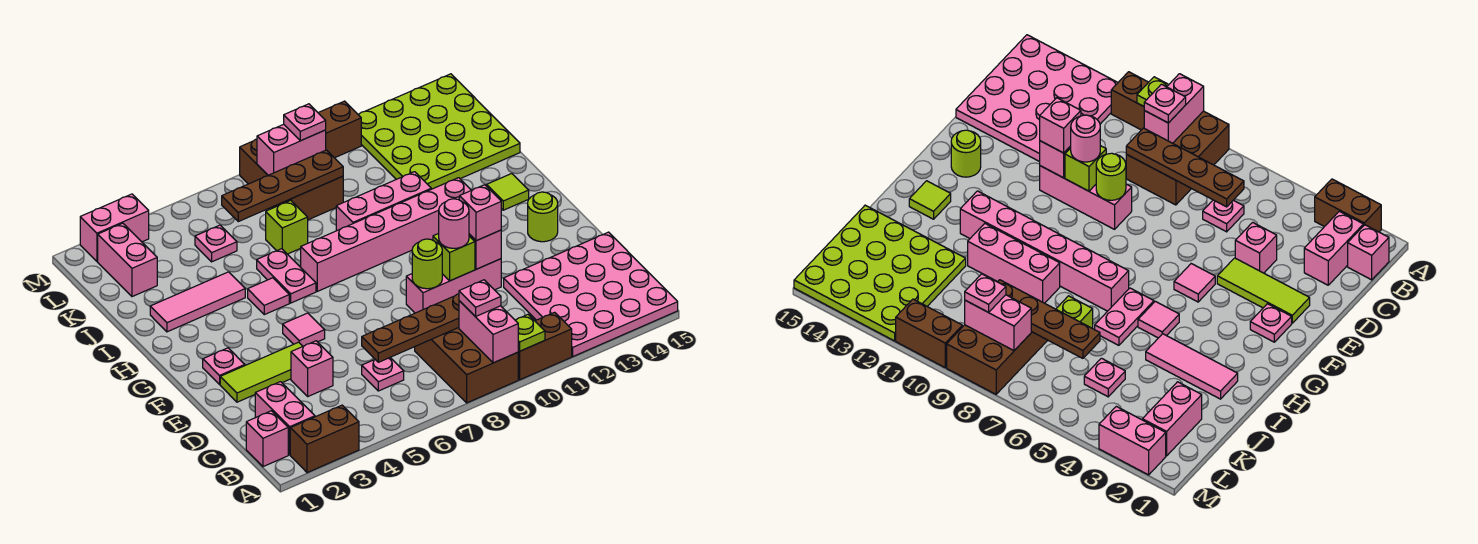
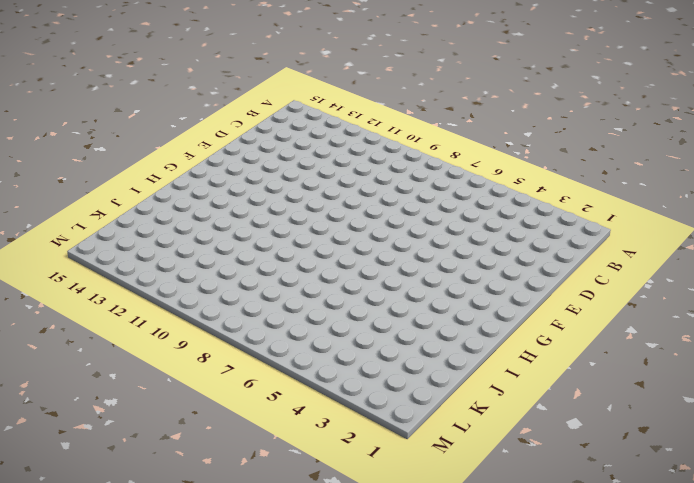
none -> brown brick A2:A3 level 1
none -> brown brick A8:C9 level 1
none -> brown brick A10:A11 level 1
none -> pink plate A12:D15 level 1

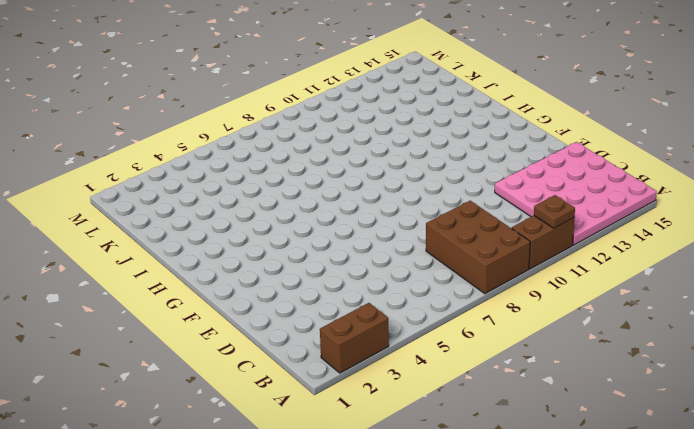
brown plate A11 level 2 -> none
none -> pink brick B1 level 1
none -> pink brick B2:C2 level 1
none -> pink plate C6 level 1
none -> pink brick D4 level 1

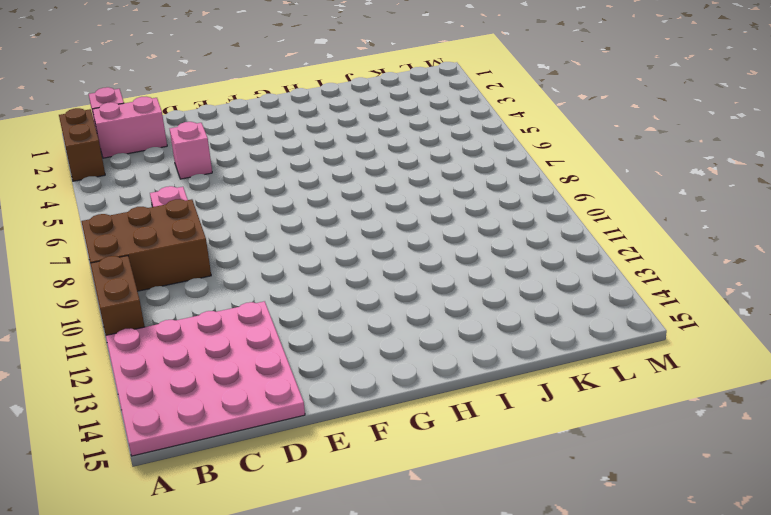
none -> lime tile E2:E4 level 1
none -> pink brick E9:E11 level 1
none -> pink plate F2 level 1
none -> pink tile F5 level 1

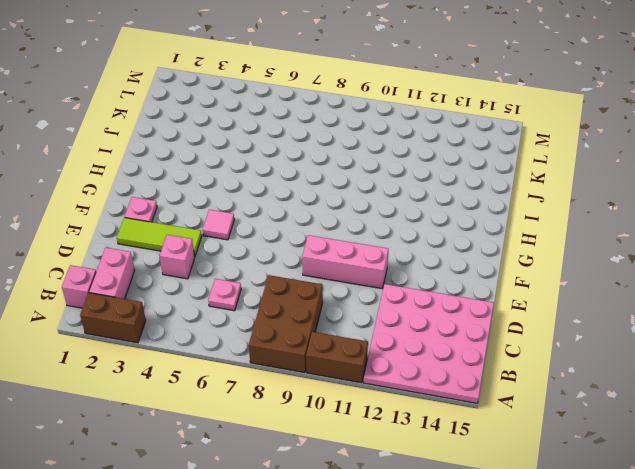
none -> lime round brick F14 level 1
none -> pink tile H5 level 1
none -> pink plate H6:I6 level 1
none -> pink brick H7:H12 level 1

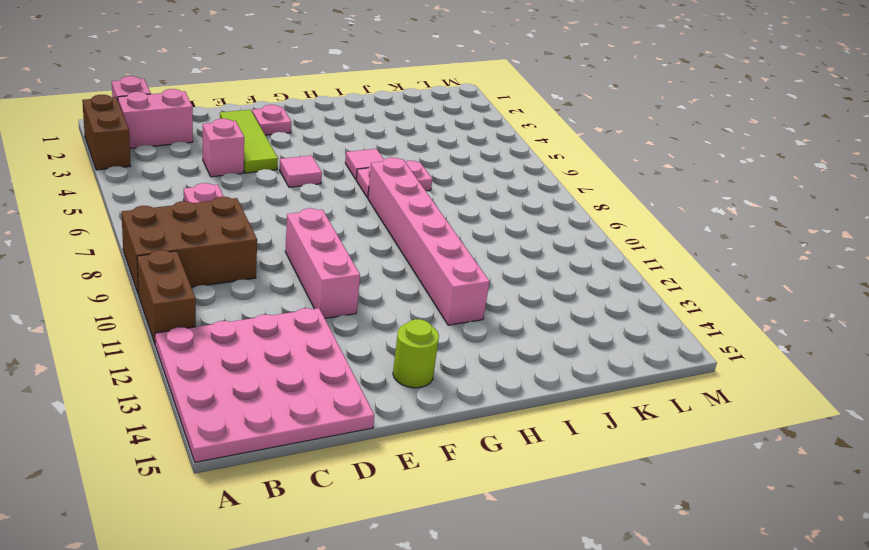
none -> lime tile H14 level 1
none -> pink tile I2:I4 level 1
none -> pink brick I9:I11 level 1
none -> lime brick J7 level 1

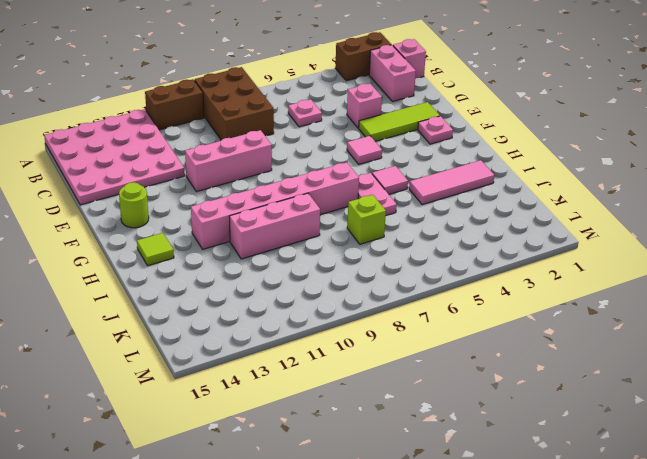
none -> lime plate J12:M15 level 1
none -> pink brick K2:L2 level 1
none -> pink plate K5 level 1
none -> brown brick K8:M9 level 1

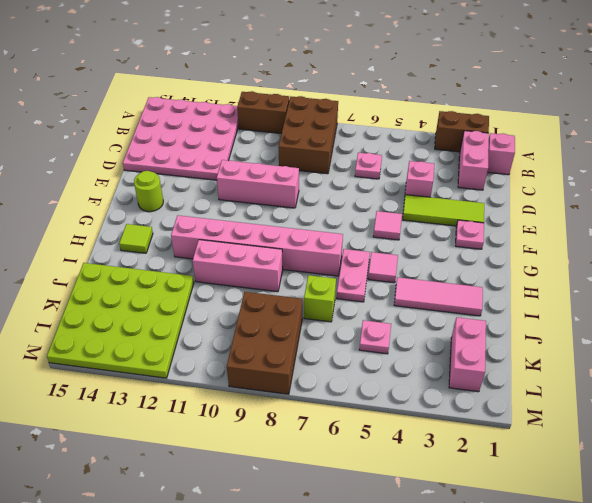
none -> pink brick M2:M3 level 1
none -> brown brick M10:M11 level 1
none -> pink brick A9:B9 level 2
none -> lime plate A10 level 2

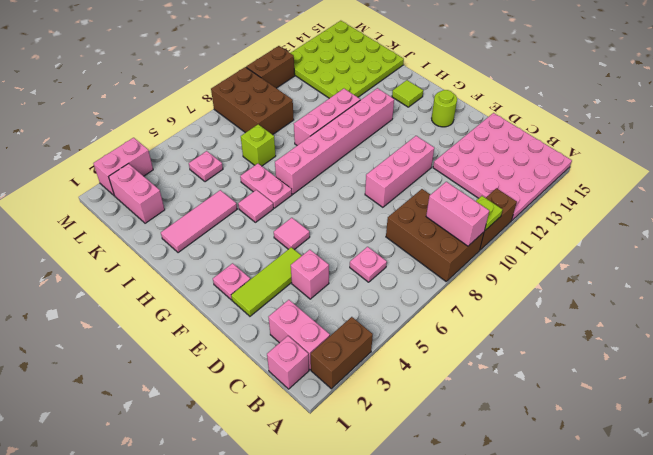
none -> brown plate C6:C9 level 2
none -> lime round brick E9 level 2
none -> lime brick E10 level 2
none -> pink brick E11 level 2

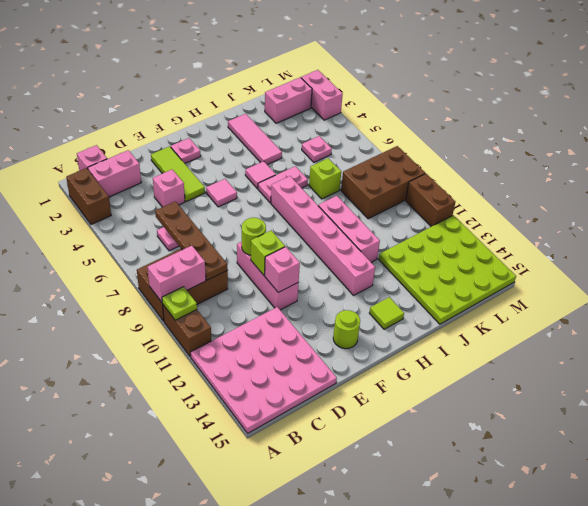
none -> brown plate K6:K9 level 2
none -> pink brick L8:L9 level 2
none -> pink plate B9 level 3
none -> pink round brick E10 level 3

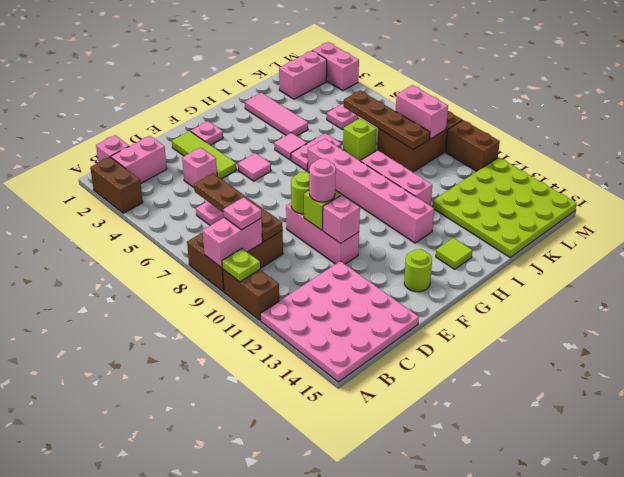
none -> pink brick E11 level 3
none -> pink plate L9 level 3

